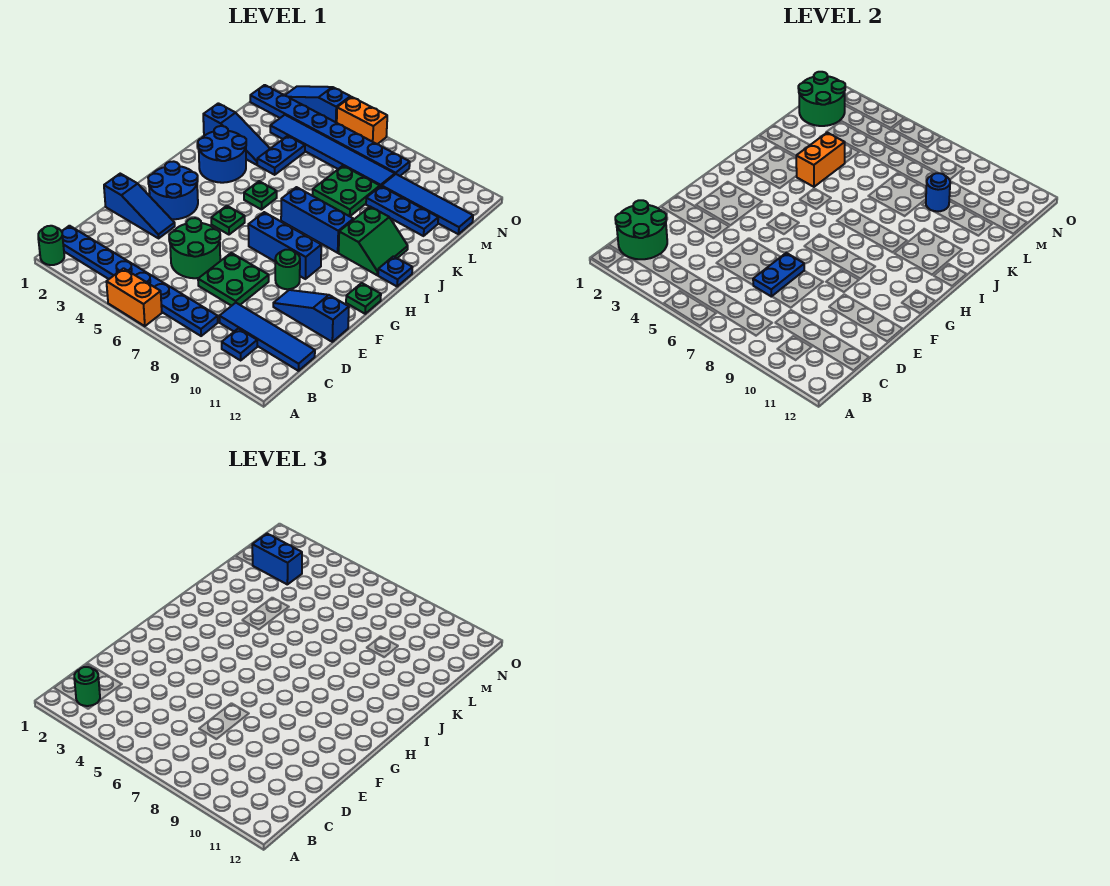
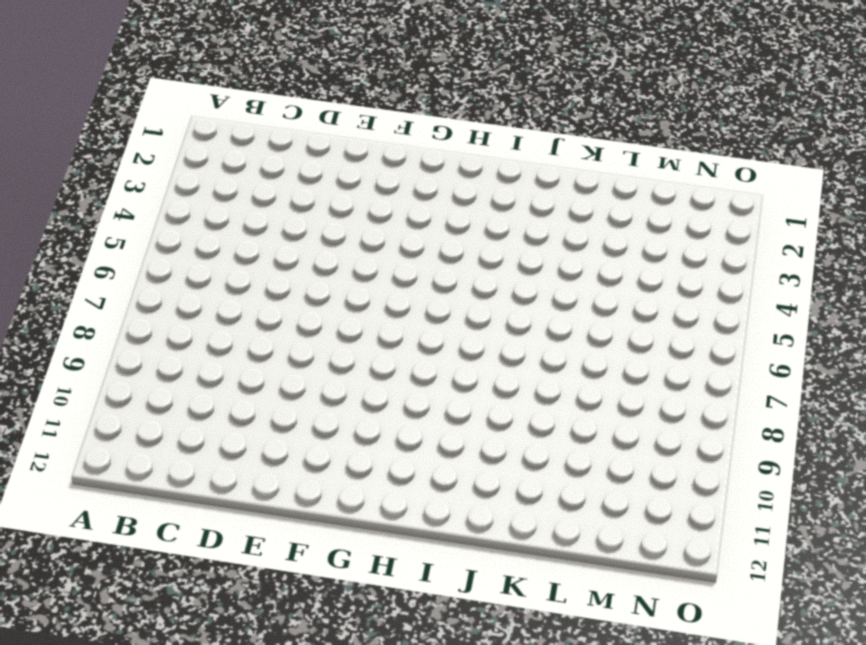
none -> green round brick A1 level 1
none -> orange brick A5:A6 level 1
none -> blue plate B1:B8 level 1
none -> blue plate B10 level 1

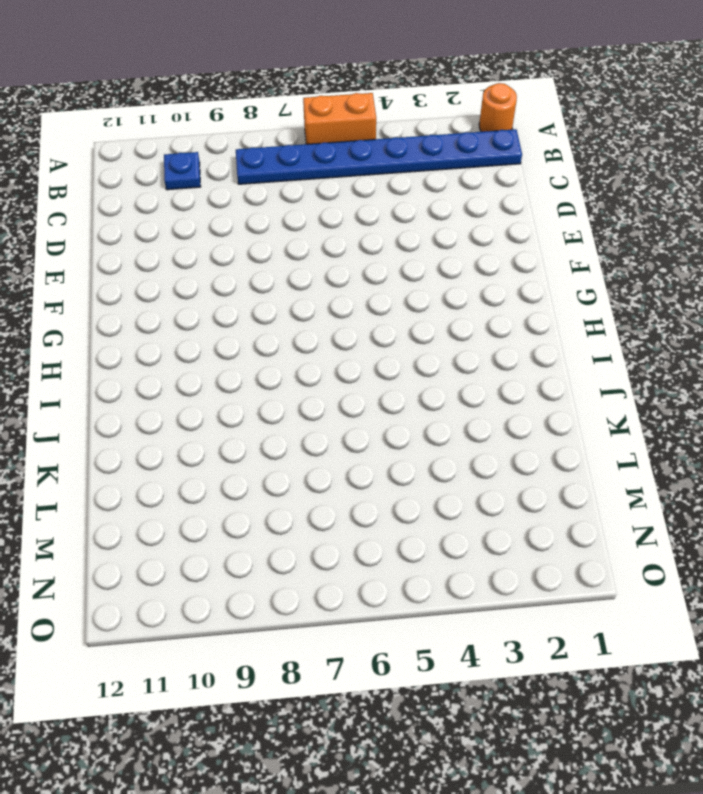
orange round brick A1 level 1 -> green round brick A1 level 1
none -> blue tile C9:C12 level 1
none -> green round brick D5:E6 level 1
none -> green plate D7:E8 level 1
none -> blue slope E1:E3 level 1 top 1

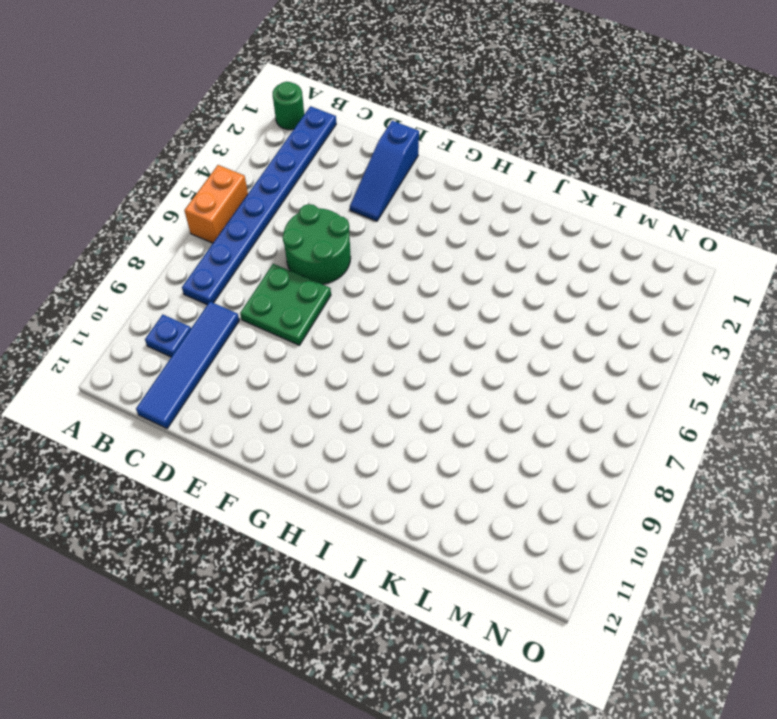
none -> blue slope E10:E12 level 1 top 12
none -> blue round brick F2:G3 level 1
none -> green round brick F9 level 1
none -> green plate G5 level 1

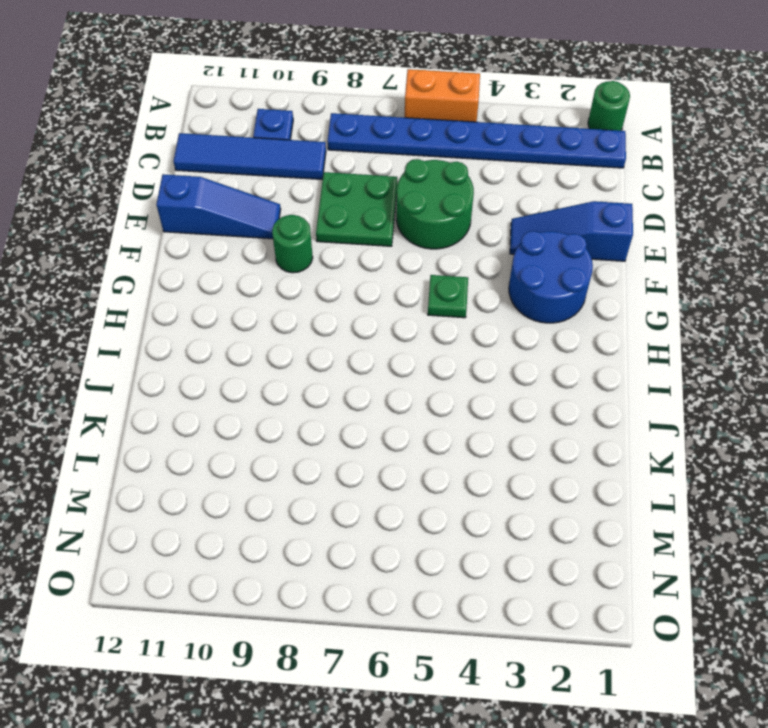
none -> blue brick G7:G9 level 1
none -> green plate G12 level 1
none -> blue round brick I2:J3 level 1
none -> green plate I5 level 1

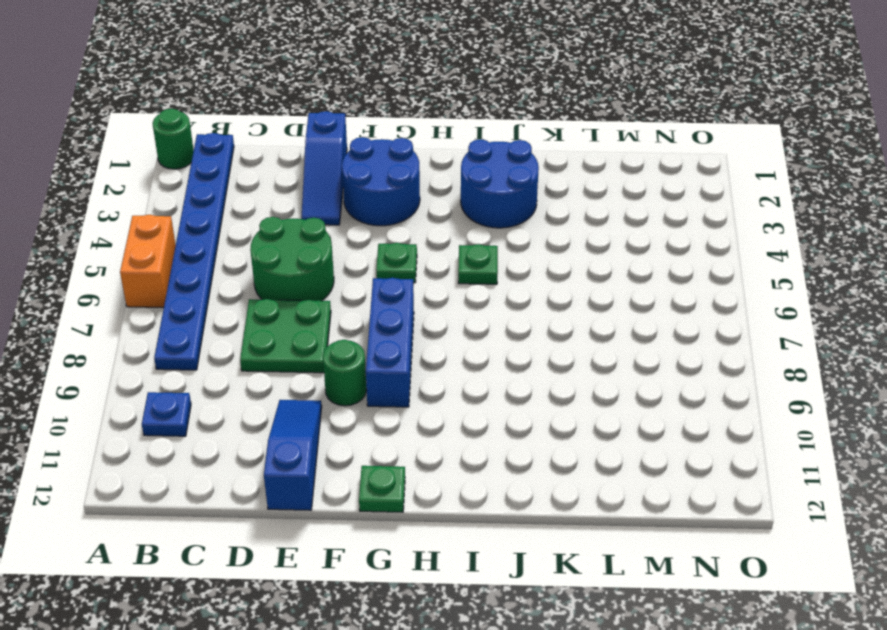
none -> blue tile C9:C12 level 1
none -> blue brick I7:I9 level 1
none -> green slope I10:J11 level 1 top 10
none -> blue plate I12 level 1

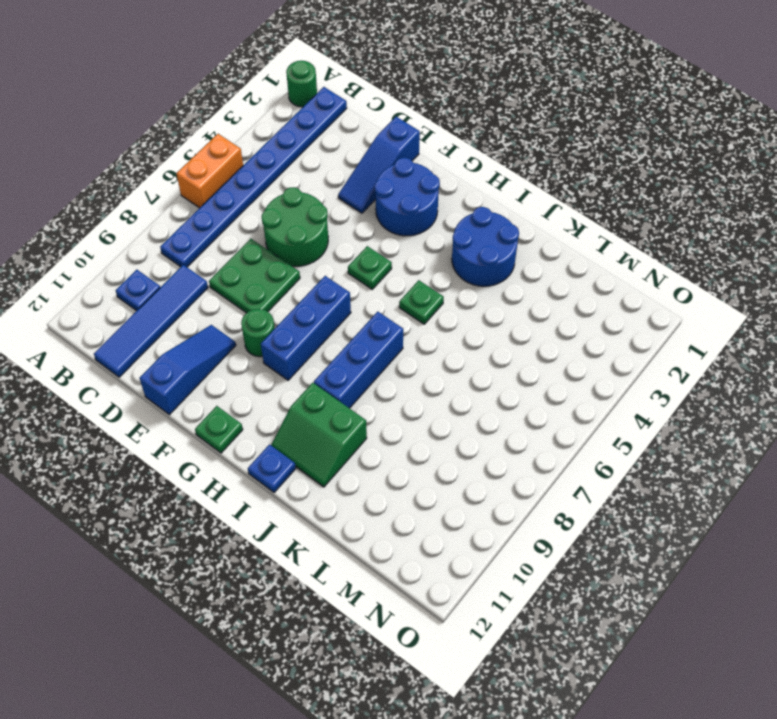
none -> blue slope K1:K3 level 1 top 1
none -> blue plate K4:L4 level 1
none -> green plate K7:L8 level 1
none -> blue plate L9:L11 level 1

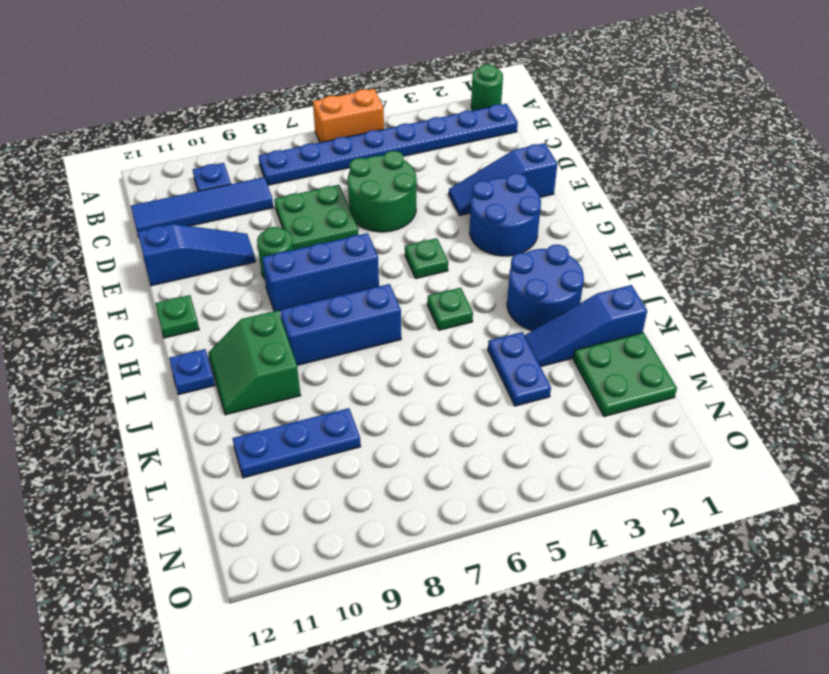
green plate L1:M2 level 1 -> green plate K7:L8 level 1
none -> blue tile M3:M8 level 1
none -> blue tile M9:M12 level 1
none -> blue plate N1:N8 level 1
none -> blue slope O2:O4 level 1 top 4

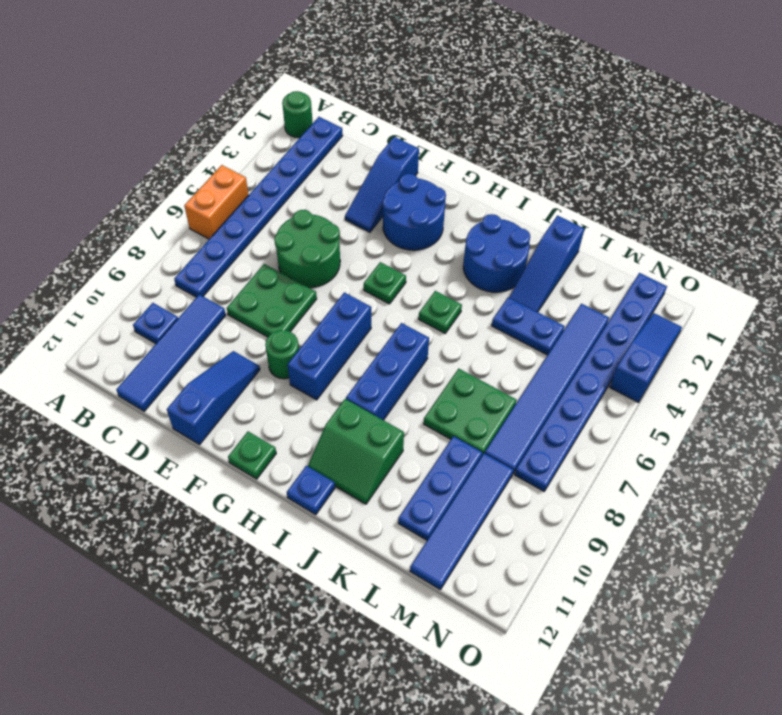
none -> orange brick O5:O6 level 1
none -> green round brick B1:C2 level 2
none -> blue plate D7:E7 level 2
none -> orange brick J4:K4 level 2

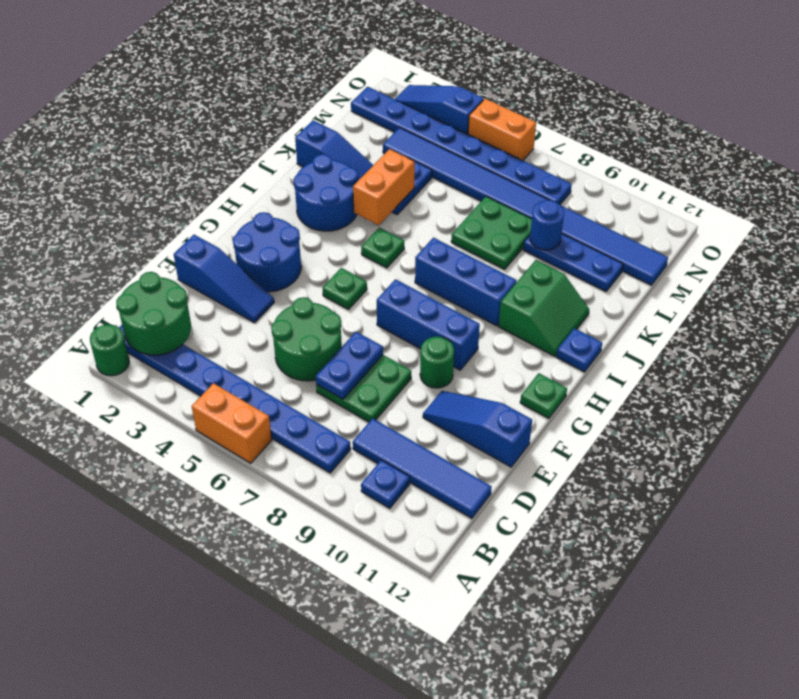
none -> green round brick M1:N2 level 2
none -> green round brick B2 level 3
none -> blue brick M2:M3 level 3

